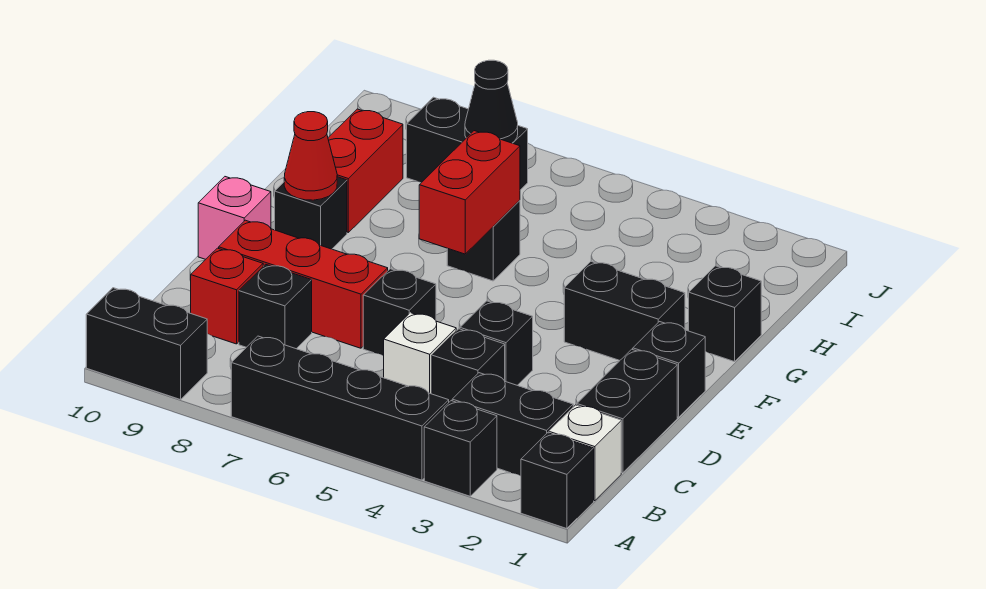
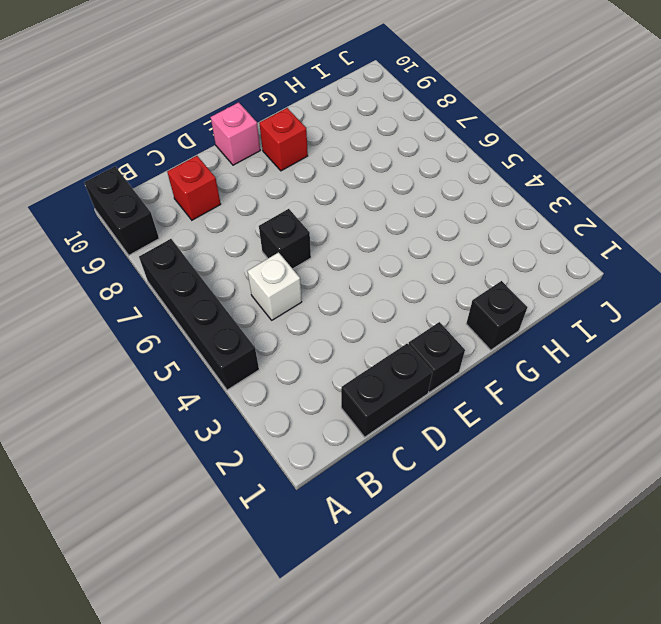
red brick F9 level 1 -> black brick F9 level 1
none -> black brick A1 level 1
none -> black brick A3 level 1
none -> white brick B1 level 1

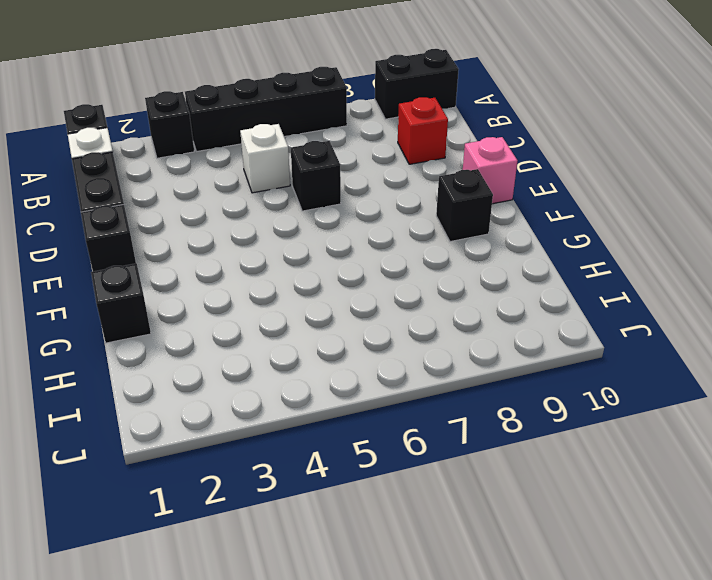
none -> black brick B2:B3 level 1
none -> black brick C4 level 1
none -> black brick C8 level 1

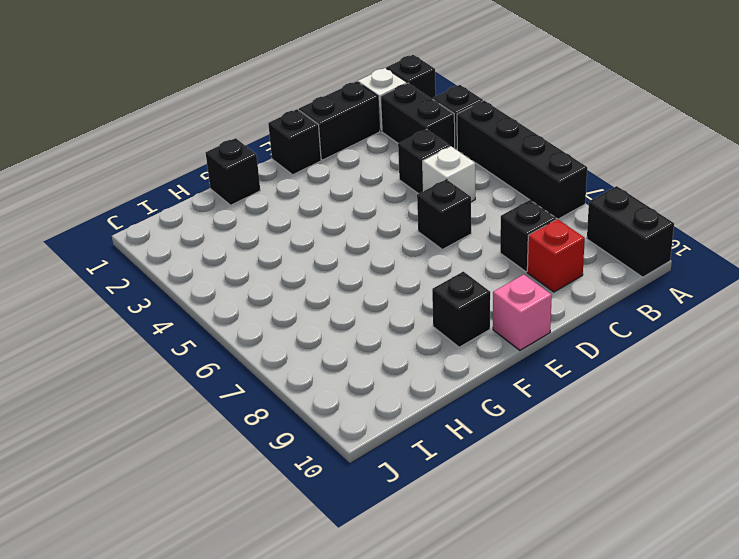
none -> black brick D4 level 1
none -> red brick D7:D9 level 1
none -> black brick F2:F3 level 1

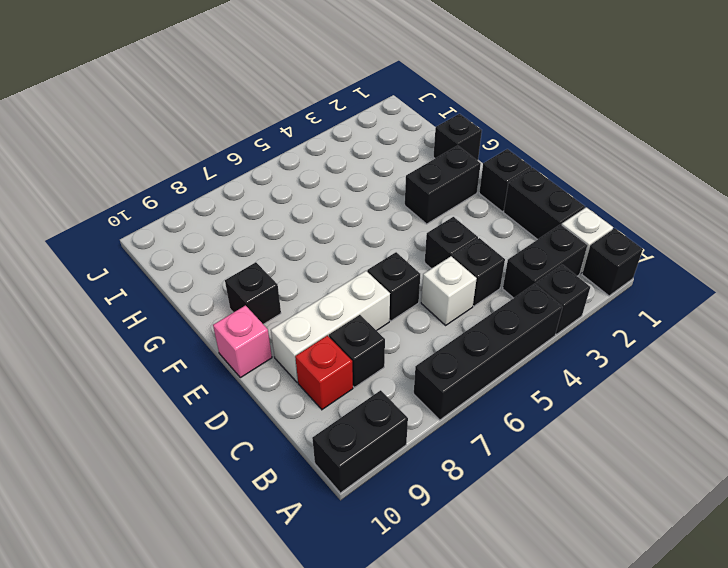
white brick D7:D9 level 1 -> red brick D7:D9 level 1
none -> black brick G6 level 1
none -> red brick G9:H9 level 1
none -> black brick I7:I8 level 1

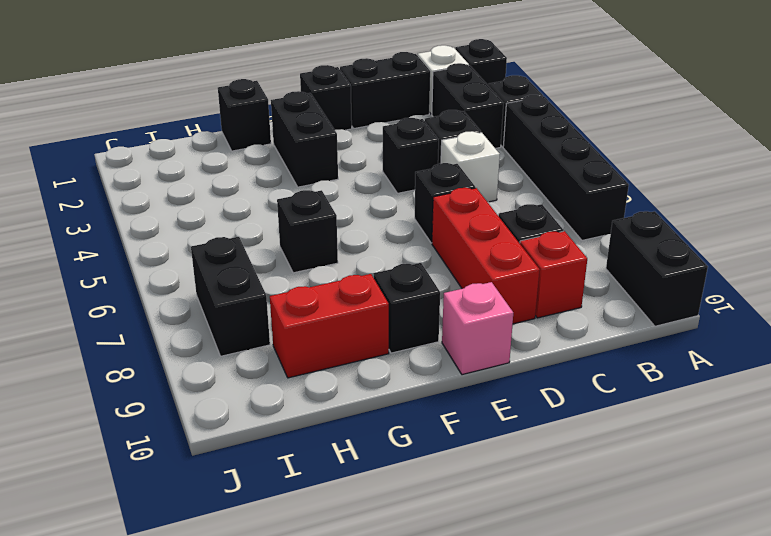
none -> red brick F6:G6 level 2
none -> red cone F9 level 2
none -> black cone I7 level 2

